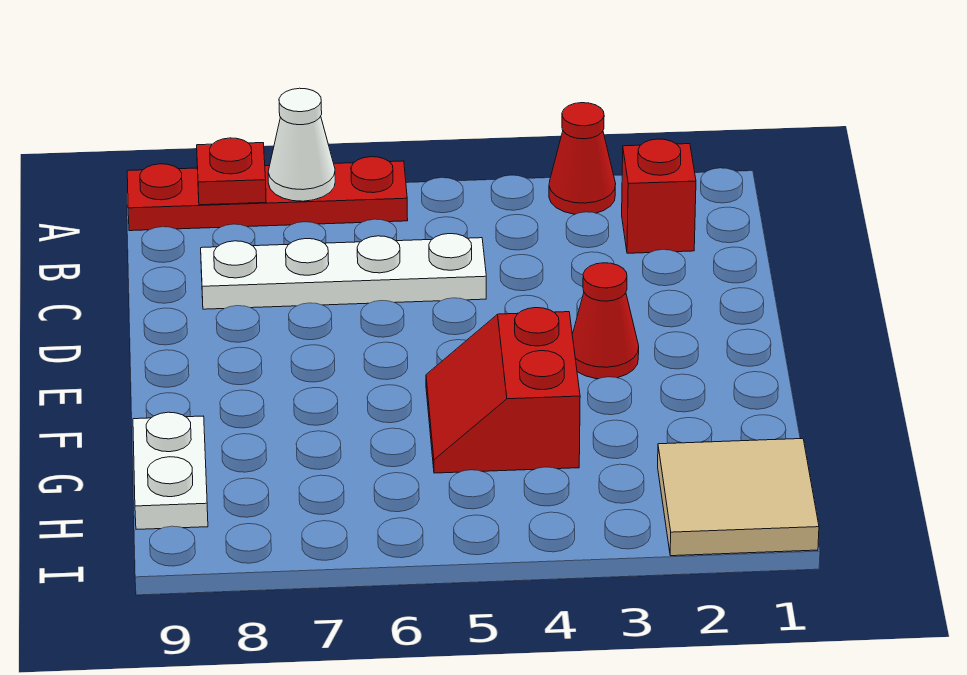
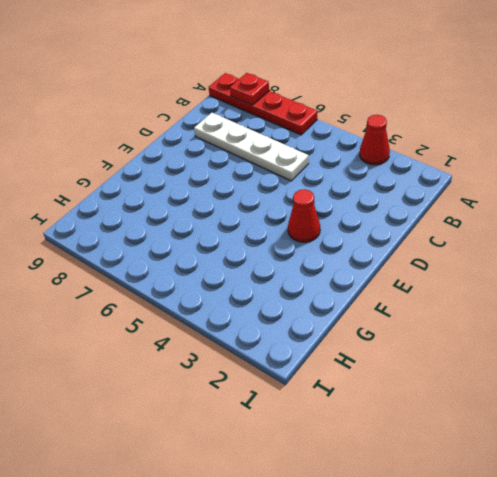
none -> red brick B2 level 1
none -> red slope F4:G5 level 1 top 4

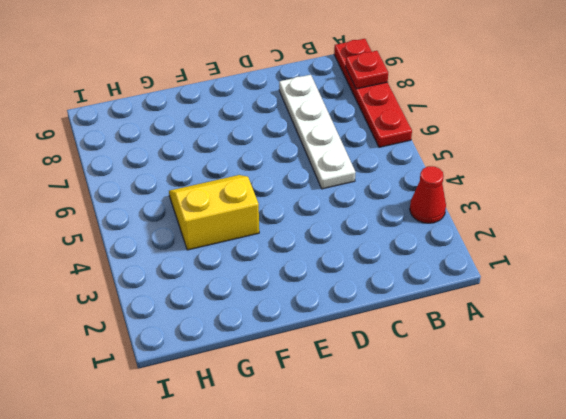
yellow slope F4:G5 level 1 top 4 -> red slope F4:G5 level 1 top 4
none -> red brick B2 level 1
none -> red cone E3 level 1

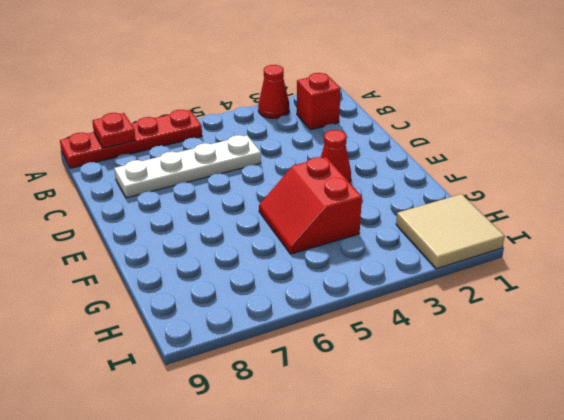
none -> white plate G9:H9 level 1
none -> white cone A7 level 2

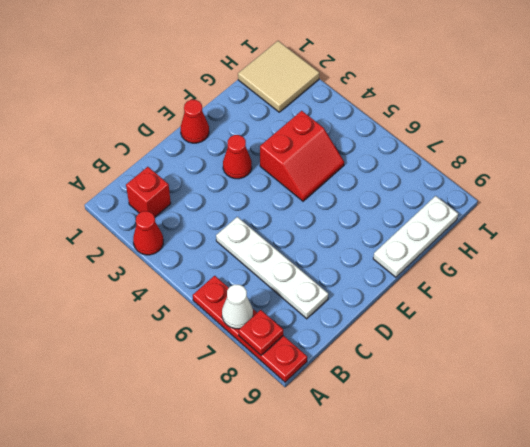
red cone E1 level 1 -> none
white plate F9:H9 level 1 -> white plate G9:H9 level 1

